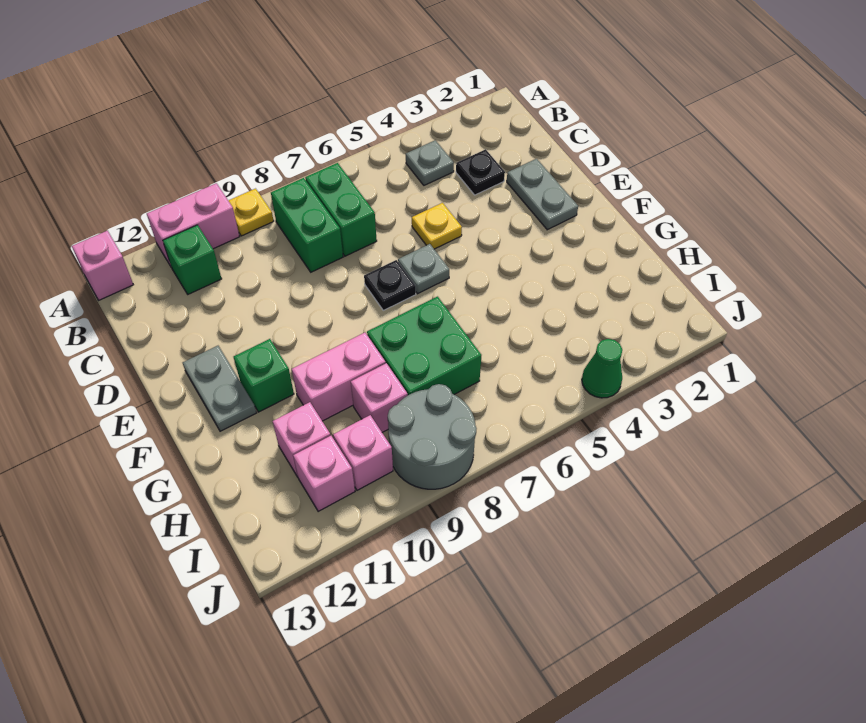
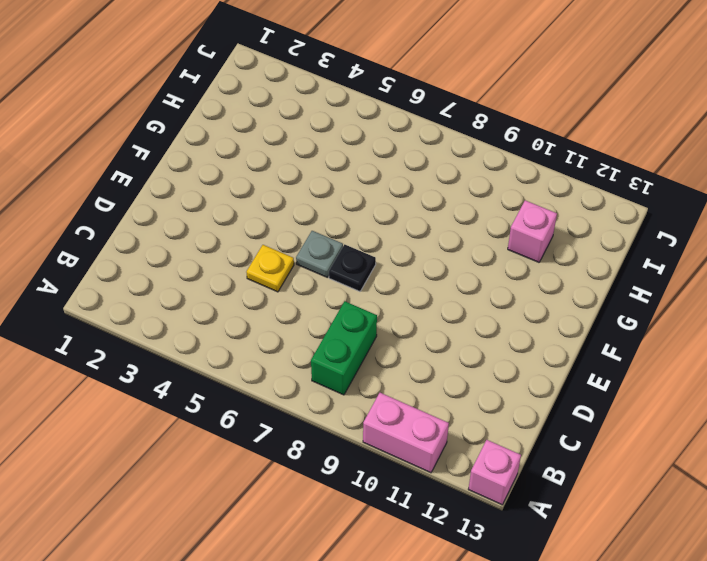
none -> yellow plate A9 level 1
none -> grey plate B4 level 1
none -> green brick B7:C7 level 1

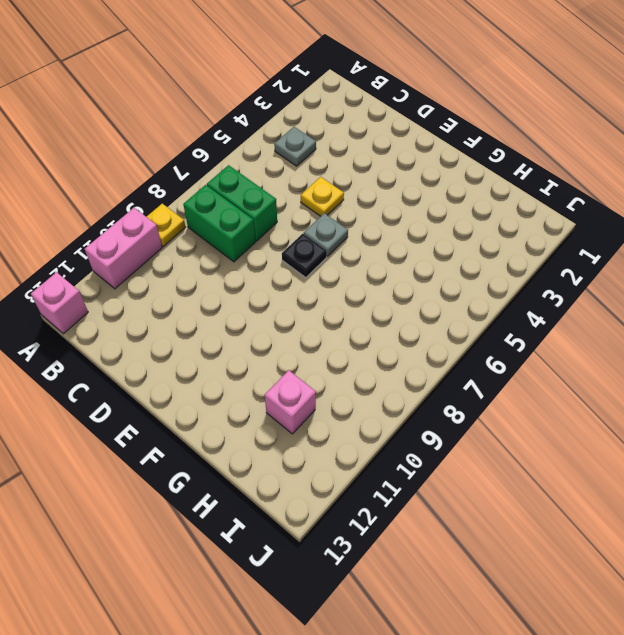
none -> green brick B11 level 1
none -> black plate C3 level 1
none -> grey plate D2:E2 level 1

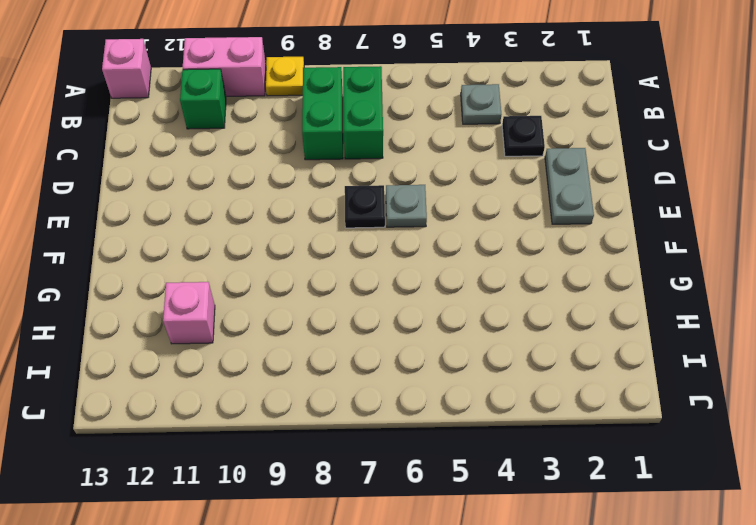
none -> yellow plate D5 level 1
none -> grey plate E12:F12 level 1
none -> green brick F11 level 1

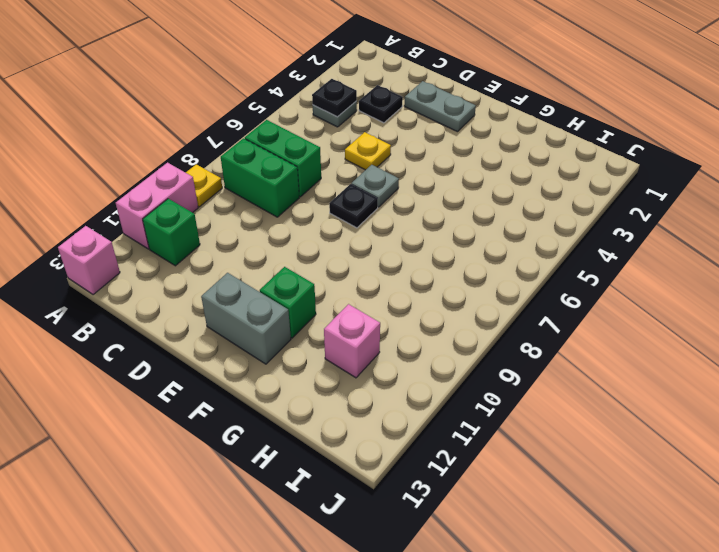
black plate B4 level 2 -> none
grey brick E12:F12 level 1 -> grey plate E12:F12 level 1
none -> green brick G7:H8 level 1
none -> pink brick G9:G10 level 1
none -> pink brick H9 level 1

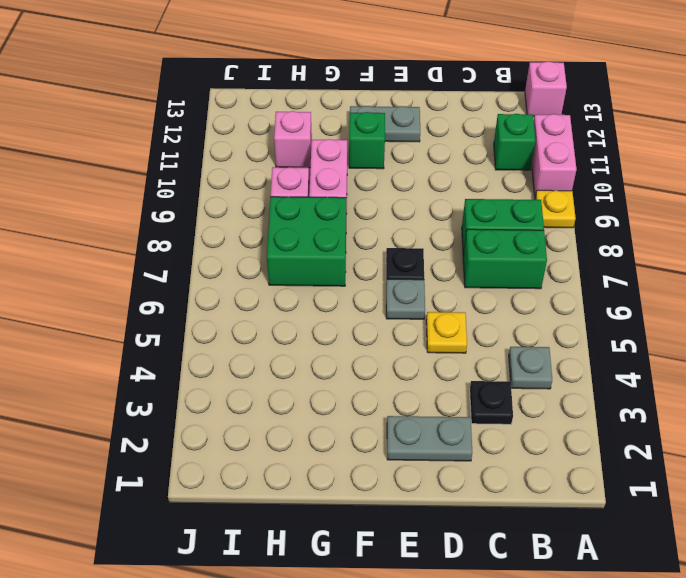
none -> grey round brick I8:J9 level 1
none -> pink brick I10 level 1
none -> pink brick I11 level 1

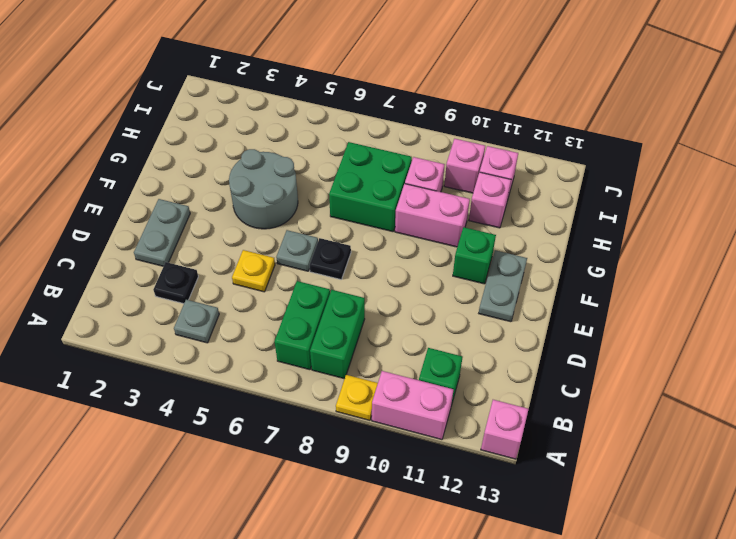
grey round brick F4:G5 level 1 -> grey round brick I8:J9 level 1
none -> green cone J4 level 1

